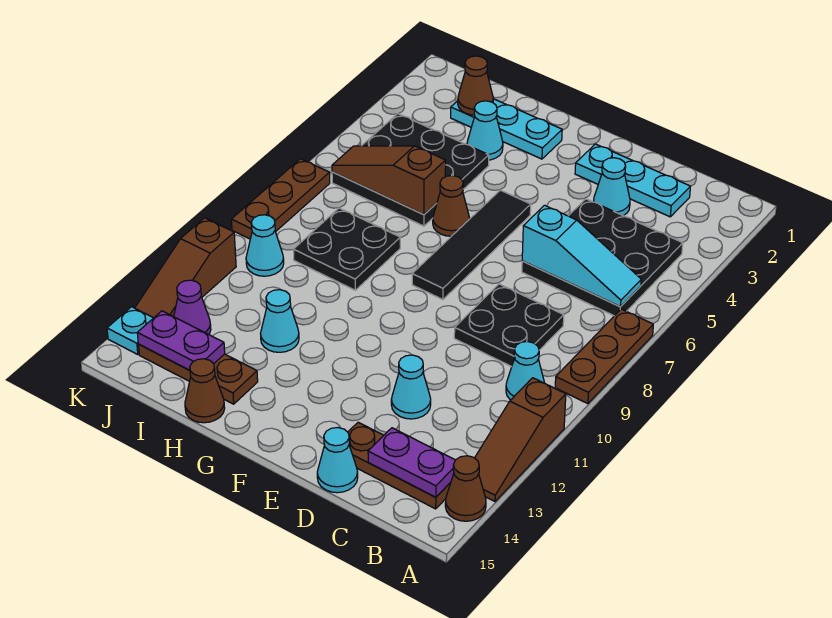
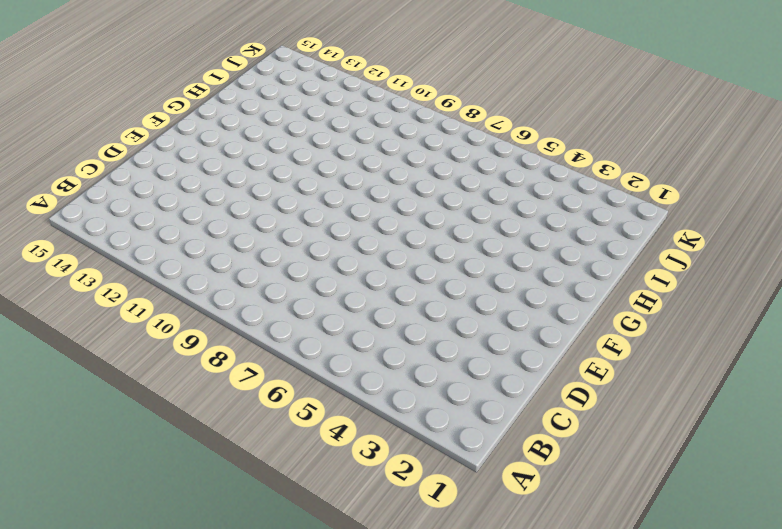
none -> brown plate A7:A9 level 1
none -> brown slope A11:A13 level 1 top 11
none -> brown cone A14 level 1
none -> black plate B4:D6 level 1

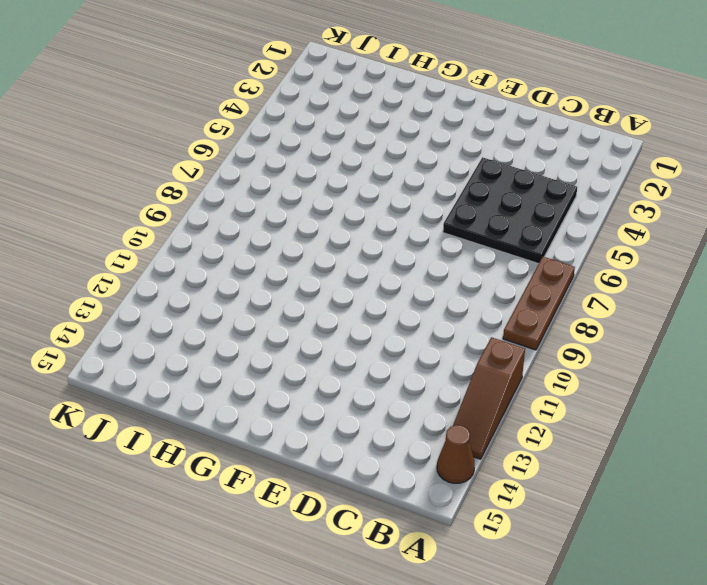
none -> cyan cone B10 level 1
none -> brown plate B14:D14 level 1
none -> cyan plate C2:E2 level 1
none -> black plate C8:D9 level 1

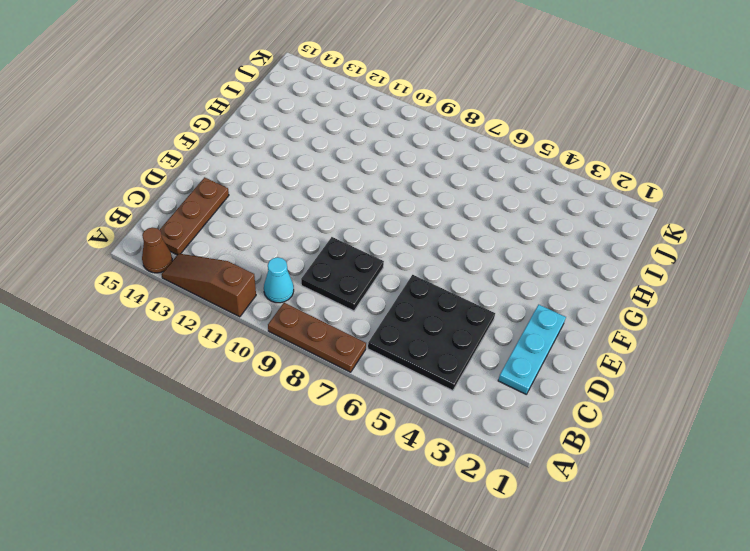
none -> cyan cone D3 level 1
none -> cyan cone D12 level 1
none -> cyan cone D15 level 1
none -> black tile F5:F8 level 1

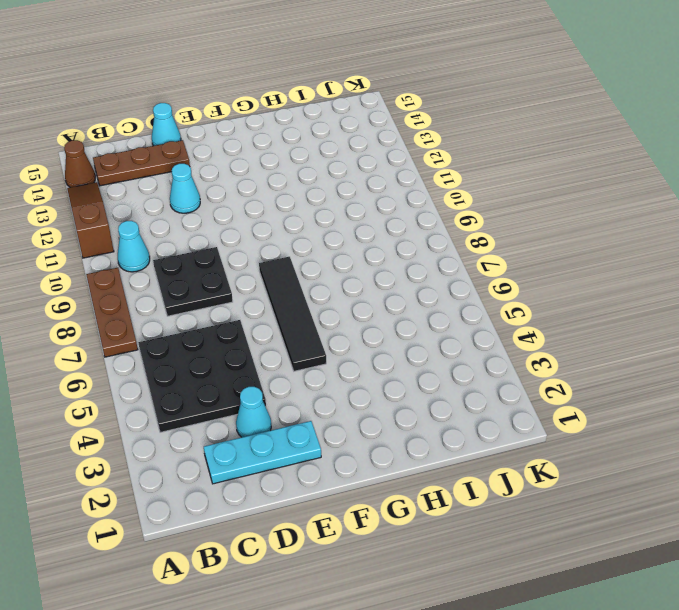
none -> cyan plate G2:I2 level 1
none -> brown cone G6 level 1
none -> cyan cone H3 level 1
none -> black plate H4:J6 level 1

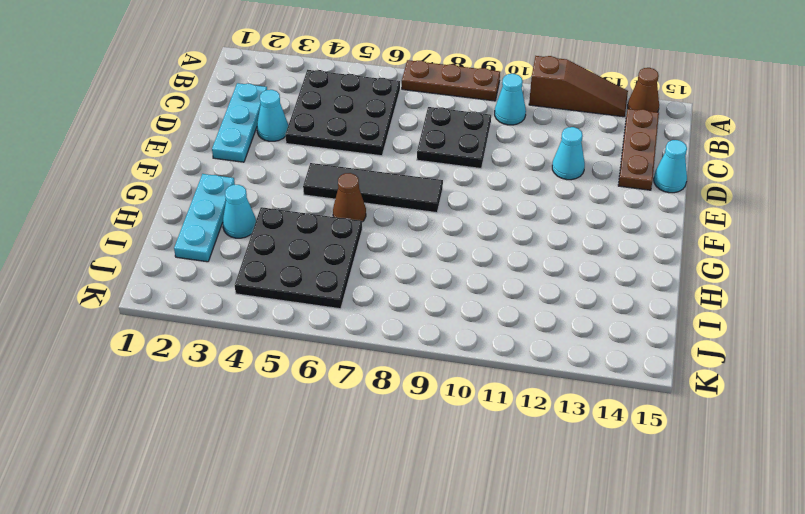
none -> black plate H8:I9 level 1
none -> cyan cone H12 level 1
none -> brown plate H14:J14 level 1
none -> brown cone H15 level 1

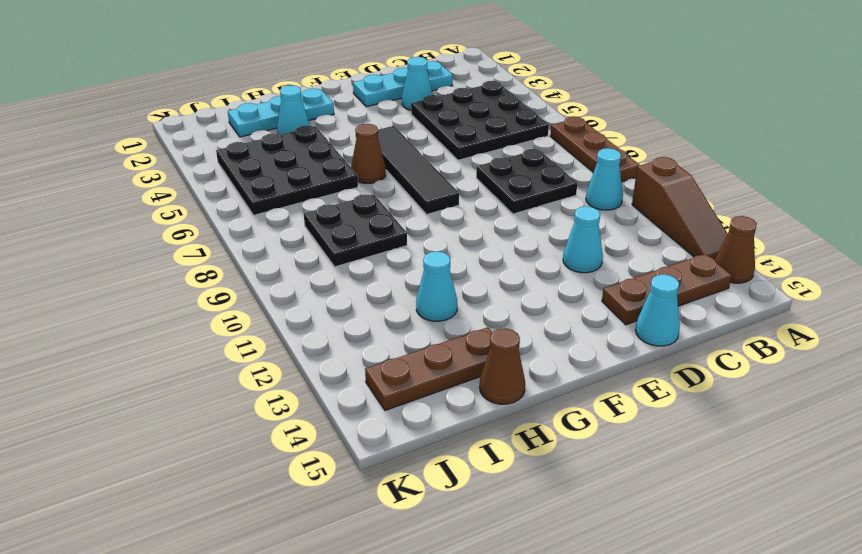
none -> cyan cone J10 level 1
none -> purple cone J13 level 1
none -> brown plate K7:K9 level 1
none -> brown slope K11:K13 level 1 top 11

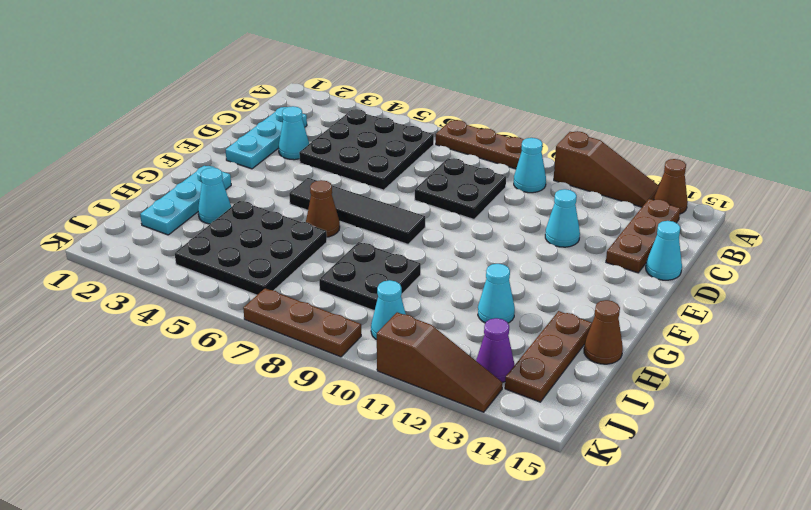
none -> cyan plate K14 level 1
none -> cyan slope B6:D6 level 2 top D
none -> purple plate B14:C14 level 2
none -> brown slope H6:J6 level 2 top H

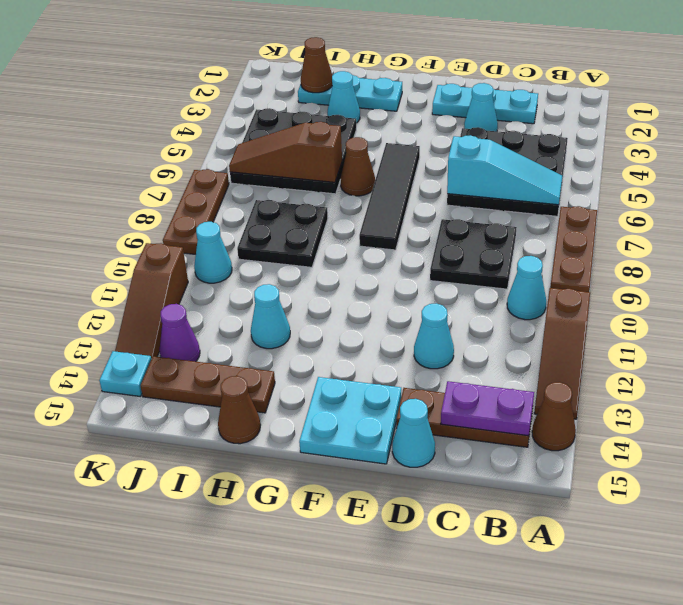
cyan plate E14:F15 level 1 -> none
none -> purple plate I14:J14 level 2

